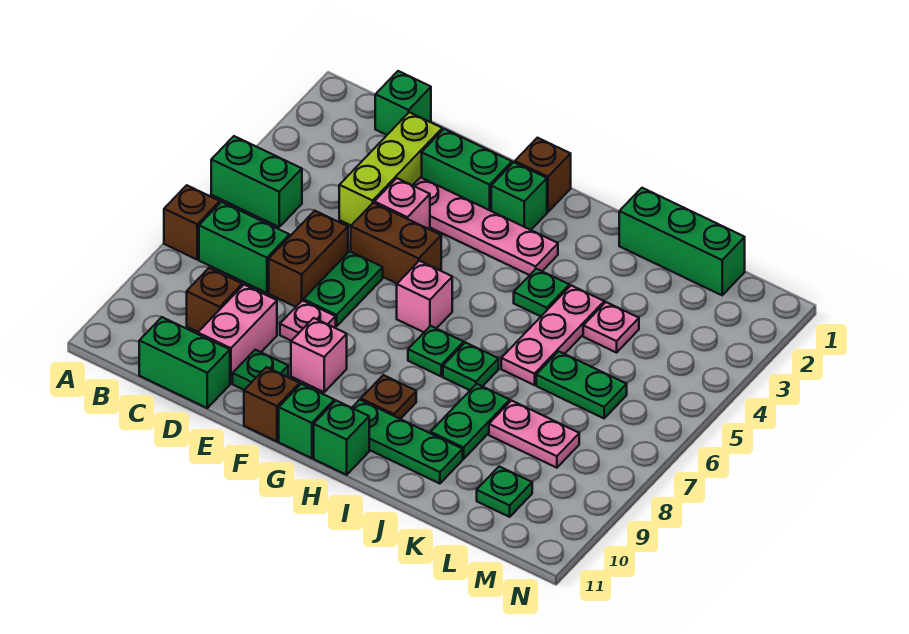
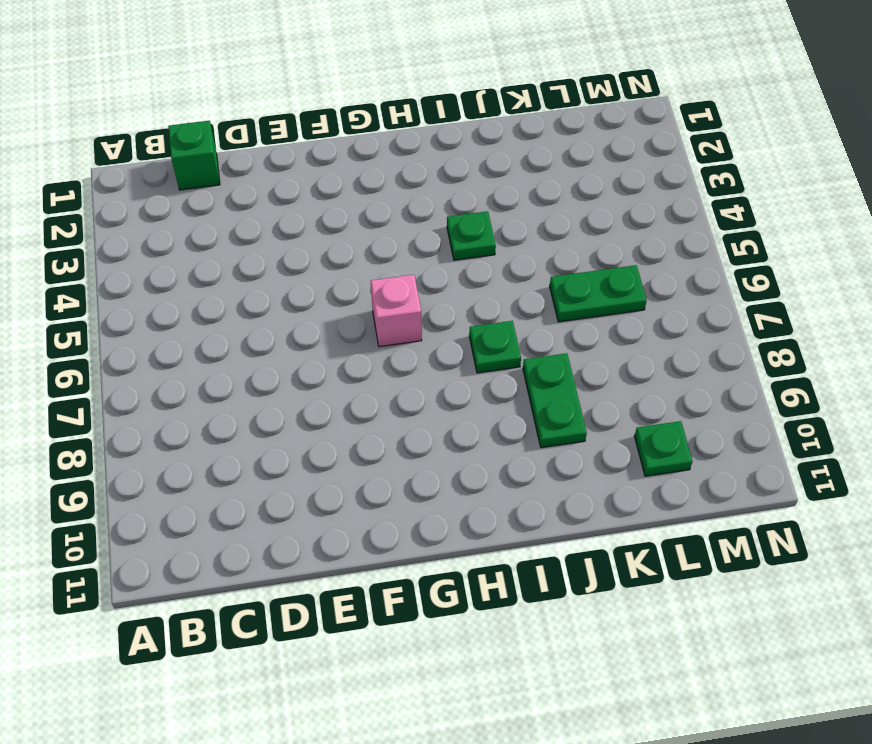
none -> green brick A5:B5 level 1
none -> brown brick A7 level 1
none -> green brick B7:C7 level 1
none -> brown brick C9 level 1

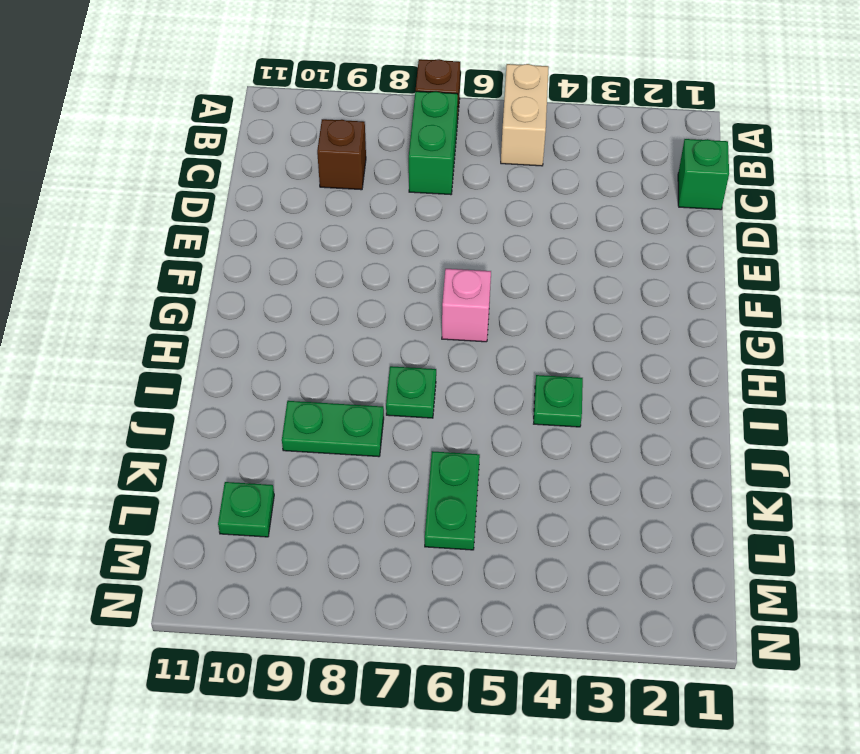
tan brick A5:B5 level 1 -> green brick A5:B5 level 1
none -> green brick C11:D11 level 1
none -> lime brick D2:D4 level 1
none -> brown brick D6:D7 level 1
none -> pink brick D9:D10 level 1

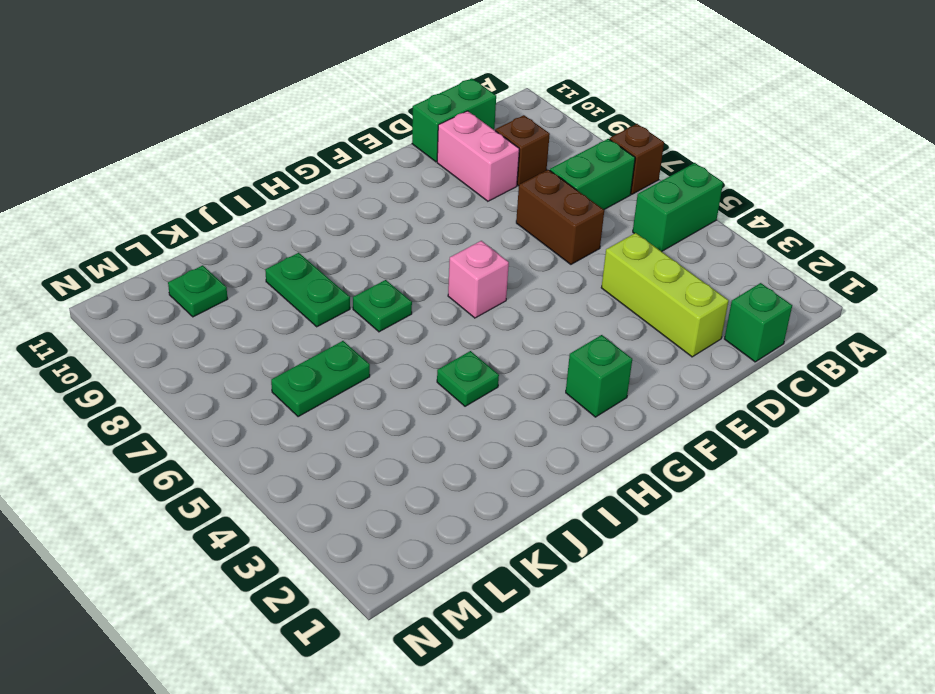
none -> green brick E2:F2 level 1
none -> pink plate E3:H3 level 1
none -> pink brick E4 level 1
none -> brown brick E5:F5 level 1

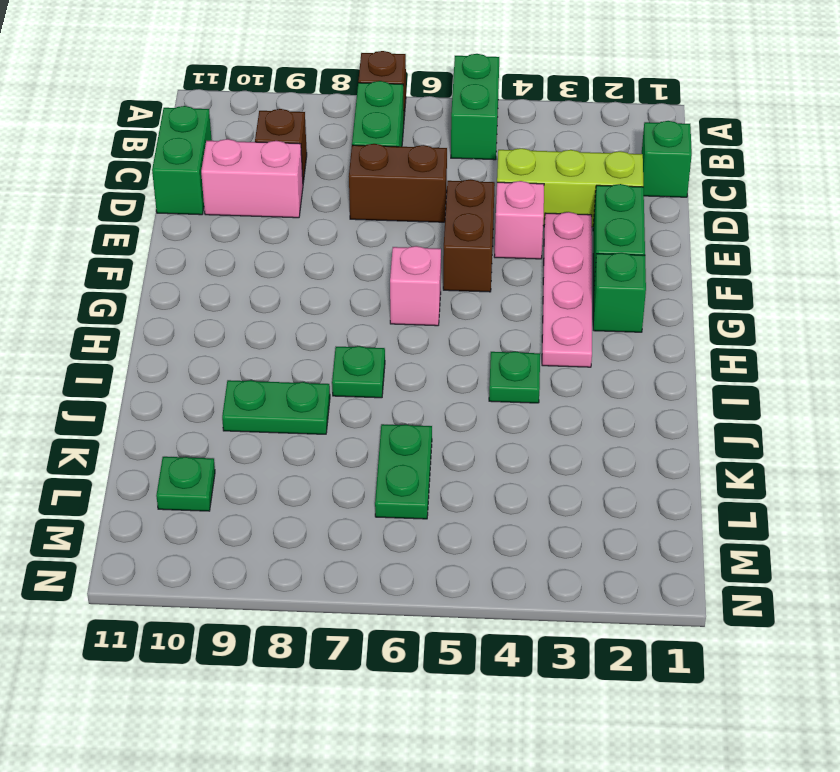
none -> green plate E6:E7 level 1
none -> pink plate E8 level 1
none -> green plate E10 level 1
none -> pink brick F9 level 1

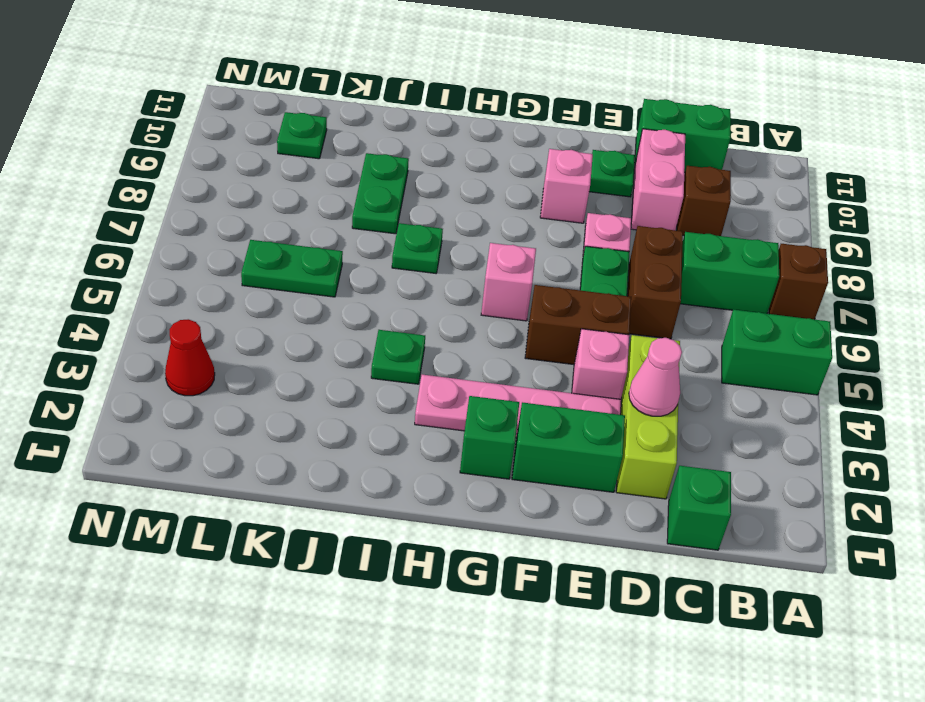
pink cone D3 level 2 -> none
red cone M3 level 1 -> none
none -> brown brick F11 level 1
none -> brown brick G1 level 1
none -> green brick G11 level 1
none -> green plate H7 level 1

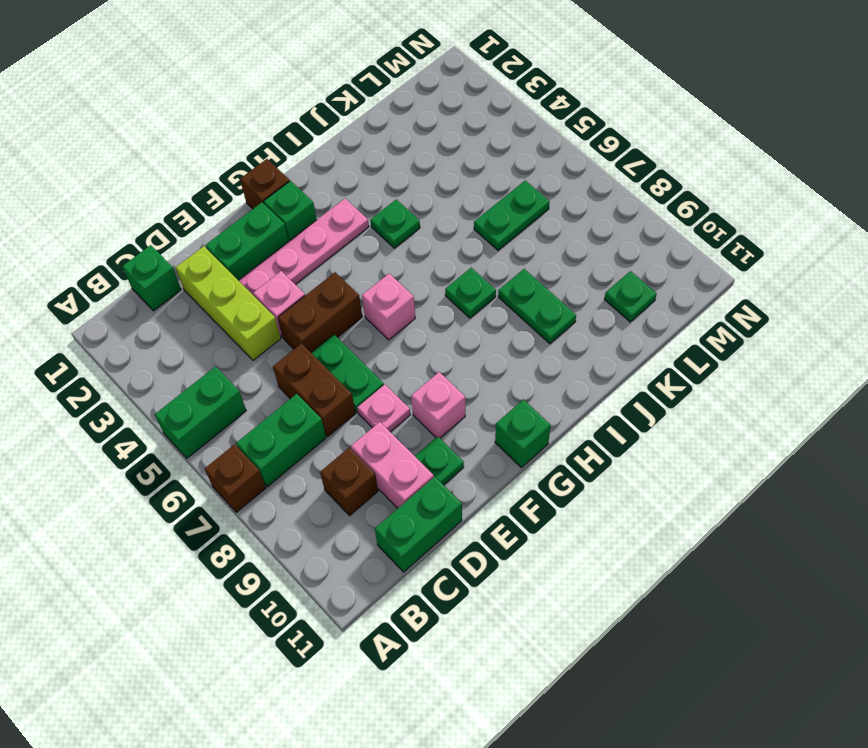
none -> brown brick F11 level 1
none -> green plate H7 level 1
none -> brown plate H9 level 1
none -> green plate H10:J10 level 1

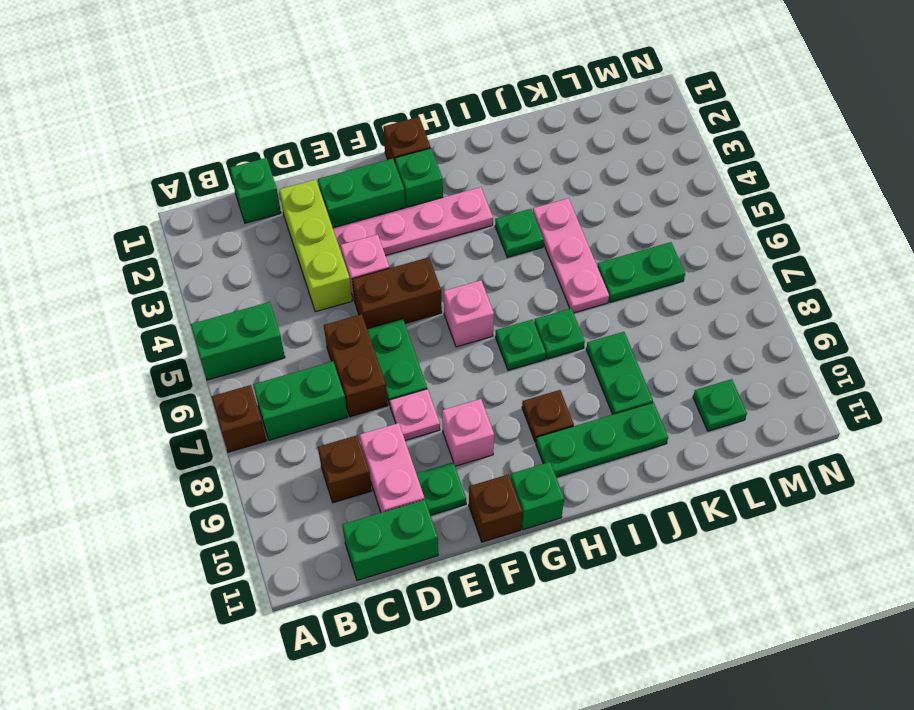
none -> green brick H11 level 1
none -> green brick J1:L1 level 1
none -> pink plate K4 level 1
none -> pink plate K8:L8 level 1

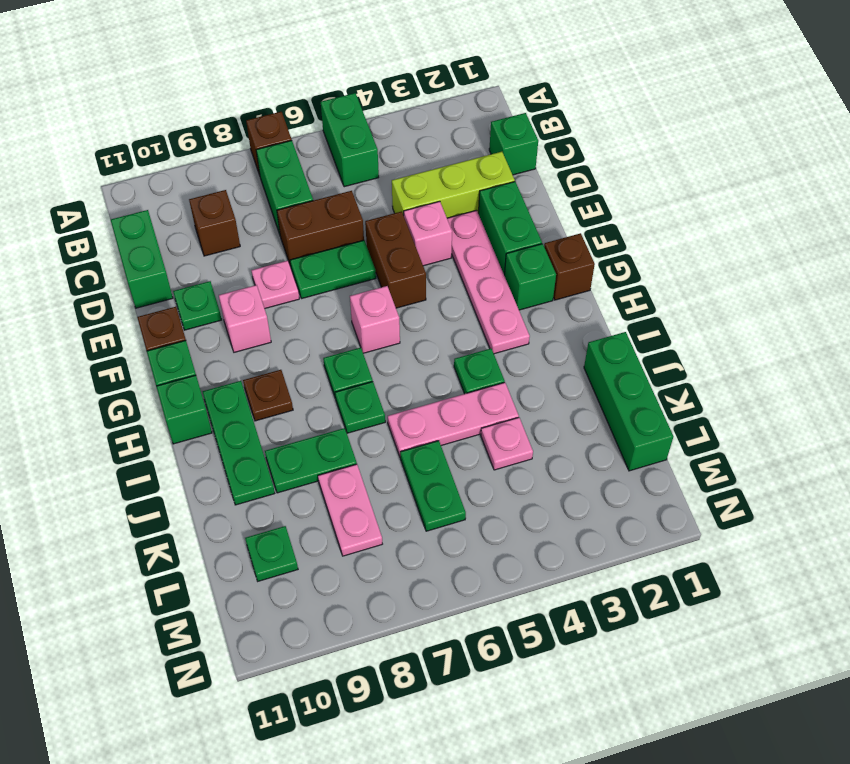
none -> pink brick D9:D10 level 1

